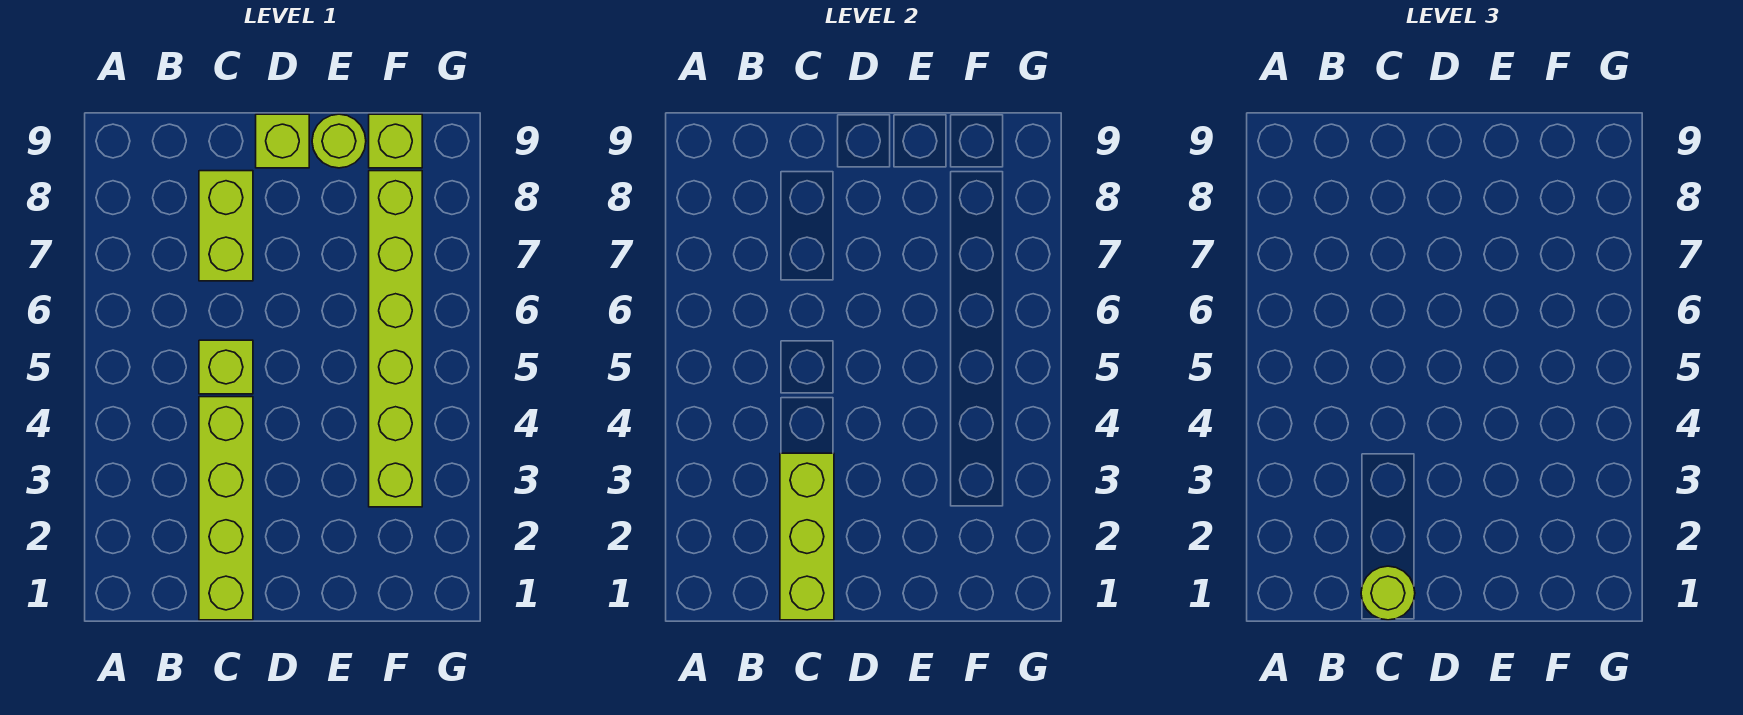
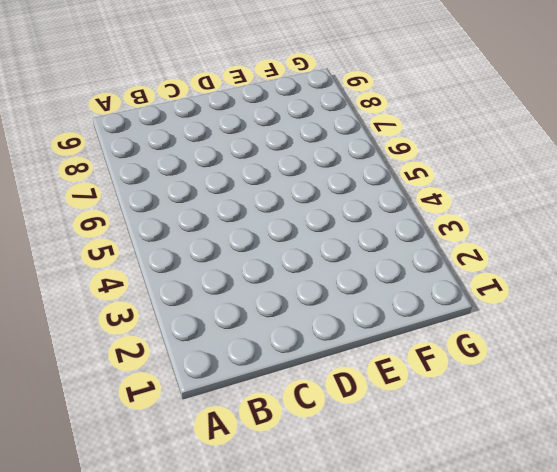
none -> lime brick C1:C4 level 1
none -> lime brick C5 level 1

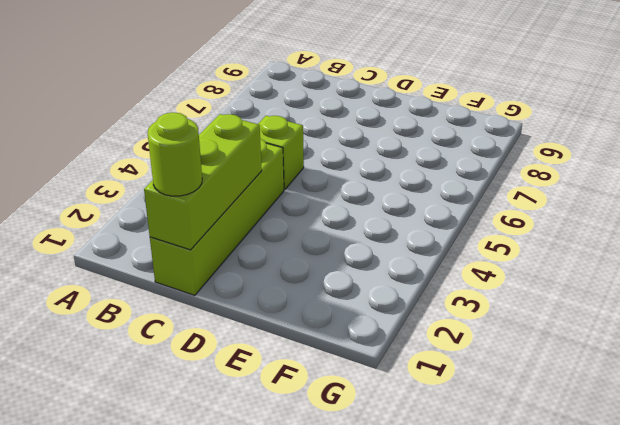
none -> lime brick C7:C8 level 1
none -> lime brick D9 level 1

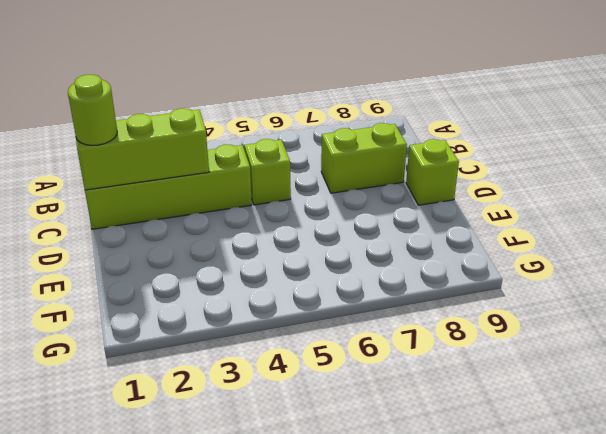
none -> lime round brick E9 level 1
none -> lime brick F3:F8 level 1

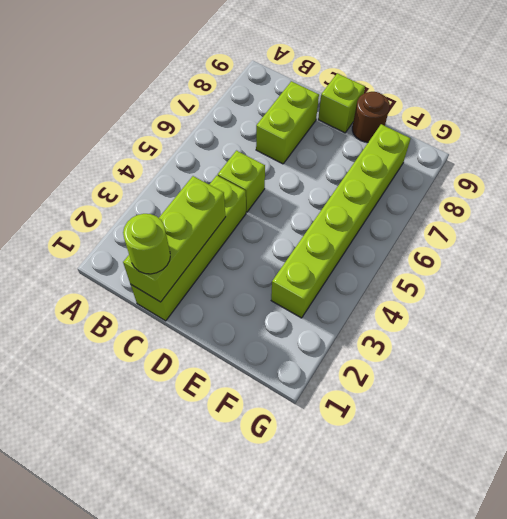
brown round brick E9 level 1 -> lime round brick E9 level 1
none -> lime brick F9 level 1

